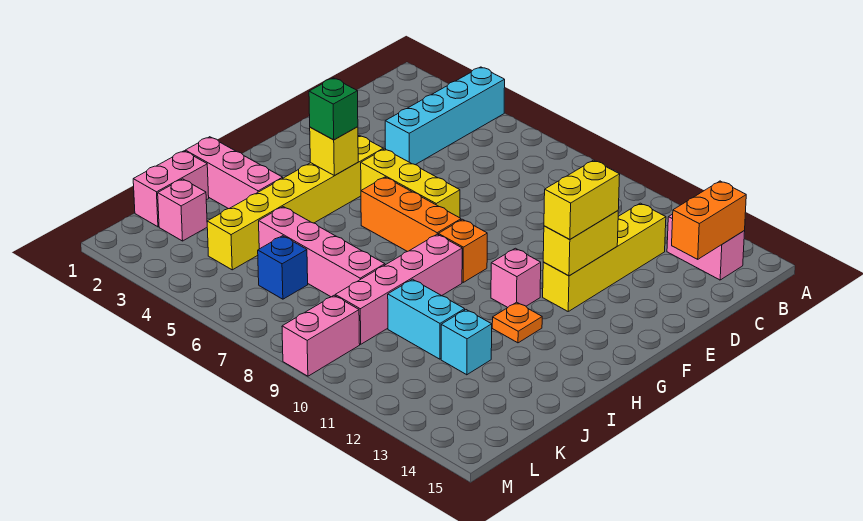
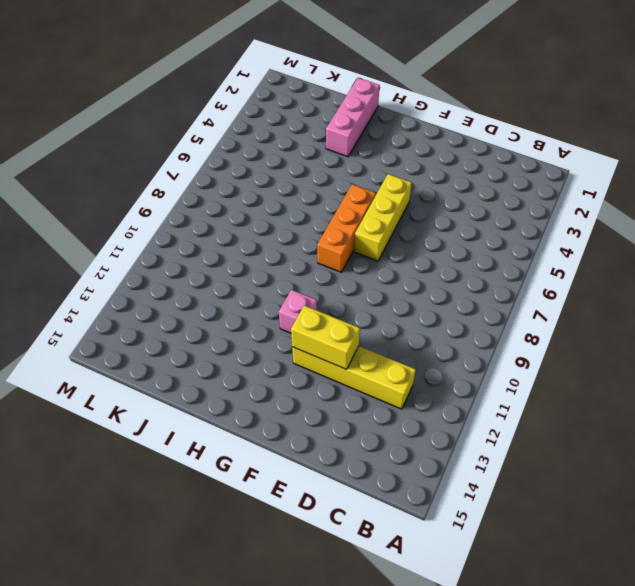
none -> cyan brick A4:D4 level 1
none -> pink brick B13:B14 level 1
none -> yellow brick F4:K4 level 1

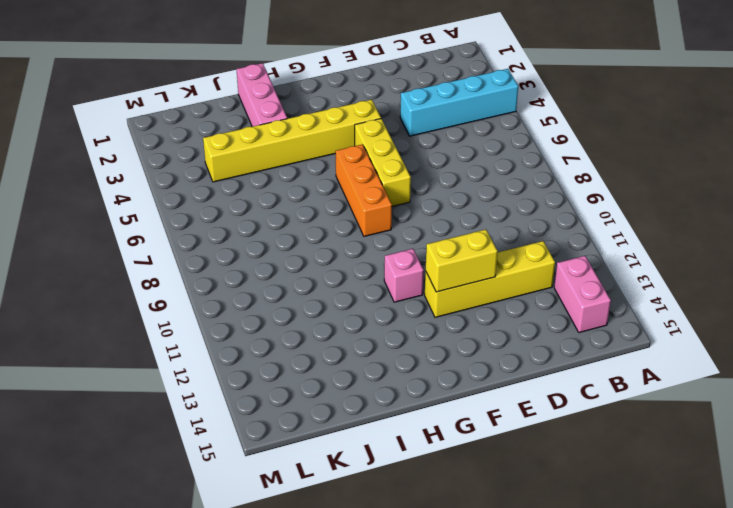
none -> orange brick G9 level 1
none -> pink brick H9:K9 level 1
none -> orange plate H12 level 1

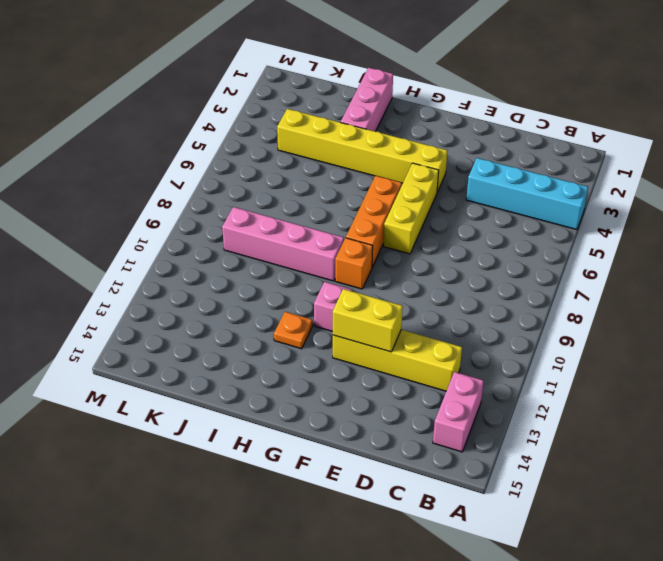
none -> pink brick J1:K1 level 1
none -> pink brick J5:J8 level 1
none -> cyan brick J10:J11 level 1

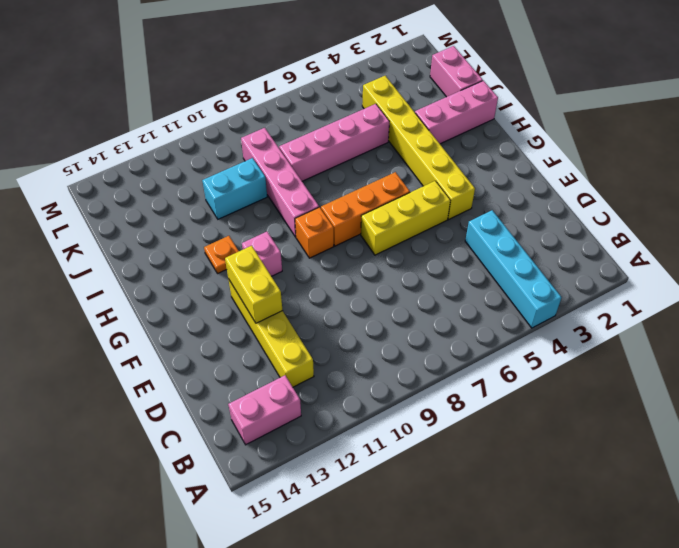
none -> cyan brick J12 level 1
none -> pink brick K2 level 1
none -> blue brick K6 level 1

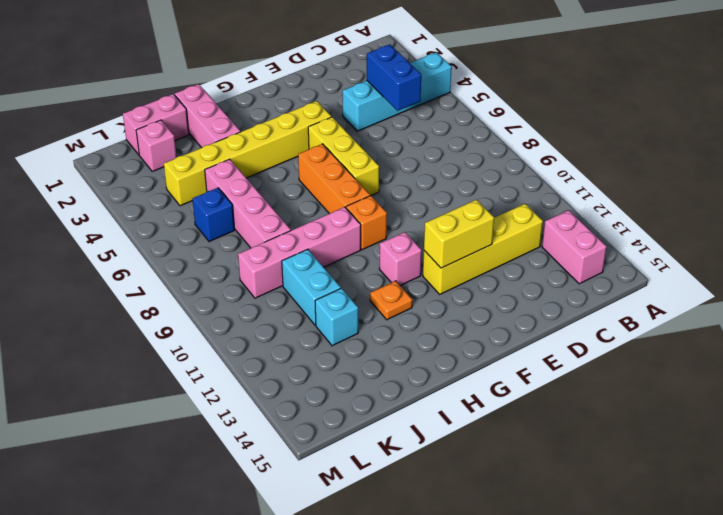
blue brick C4:C5 level 2 -> none
none -> pink brick L9:M9 level 1
none -> orange brick B14:C14 level 2
none -> yellow brick G4 level 2

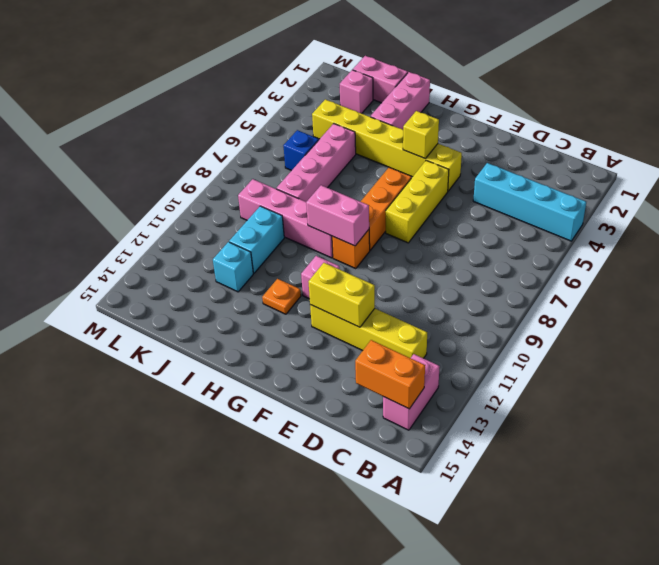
pink brick G9:H9 level 2 -> pink brick L9:M9 level 1
none -> yellow brick E12:F12 level 3
none -> green brick G4 level 3

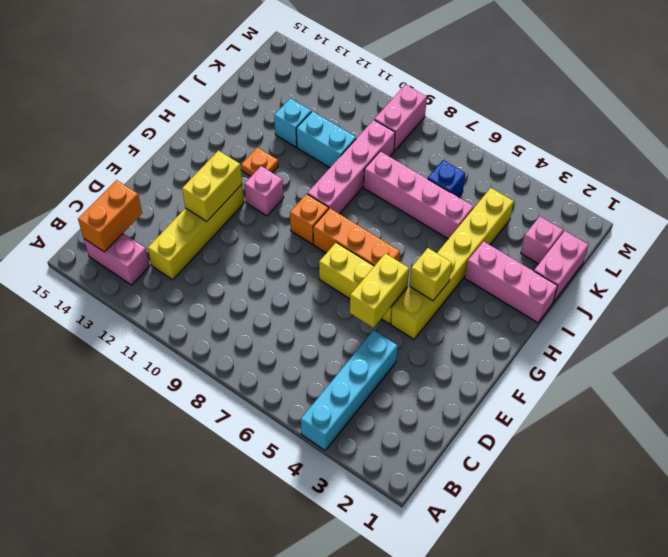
yellow brick E5:F5 level 2 -> yellow brick E12:F12 level 3
none -> green brick G4 level 3

